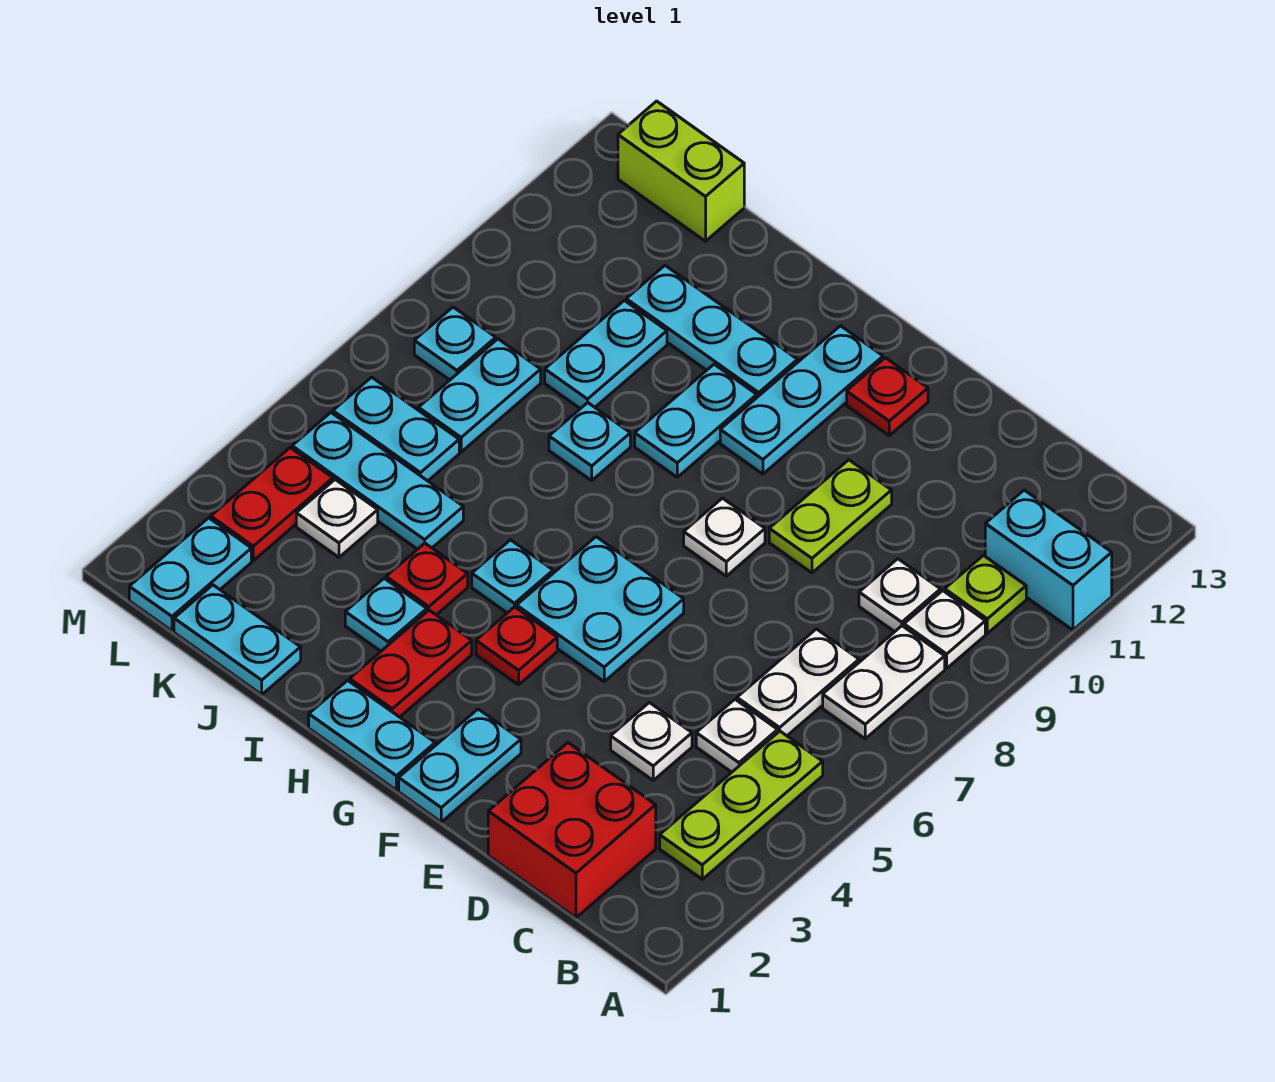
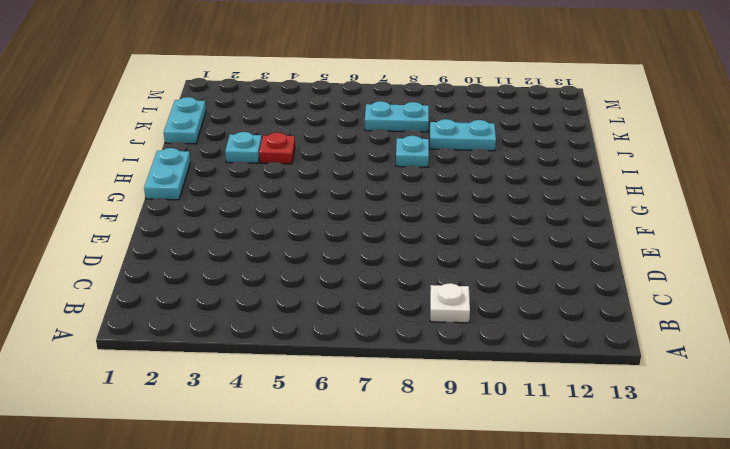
none -> cyan brick A11:B11 level 1
none -> lime plate B3:B5 level 1
none -> white plate B7:B8 level 1
none -> lime plate B10 level 1

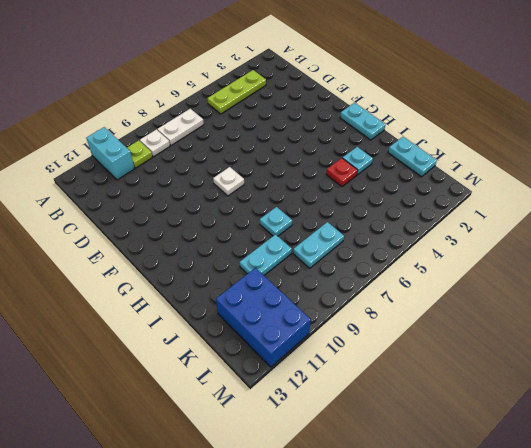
blue brick K11:M12 level 1 -> none
none -> red brick C1:D2 level 1
none -> white plate C5 level 1
none -> white plate C6:C7 level 1
none -> white plate C9 level 1

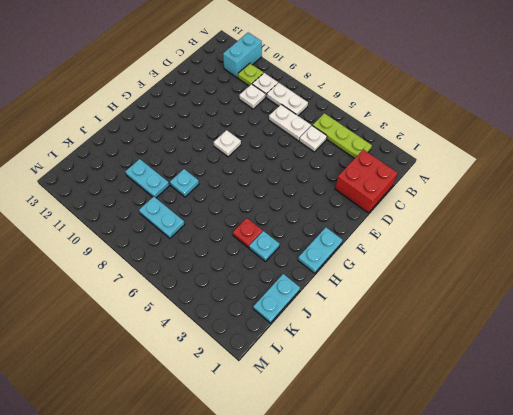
none -> white plate D4 level 1
none -> lime plate E9:E10 level 1
none -> cyan plate F1:F2 level 1
none -> cyan plate F5:G6 level 1

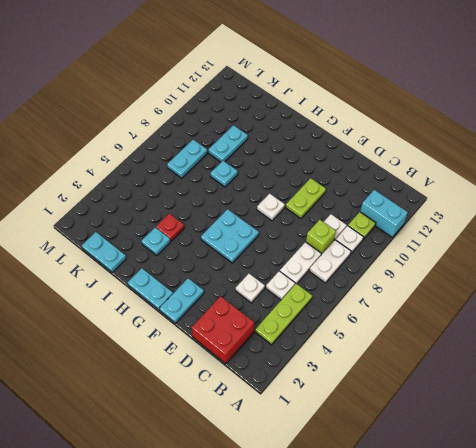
lime brick C8 level 1 -> none
none -> red plate F12 level 1
none -> red plate G4 level 1
none -> cyan plate G10:G12 level 1
none -> red plate H2:H3 level 1

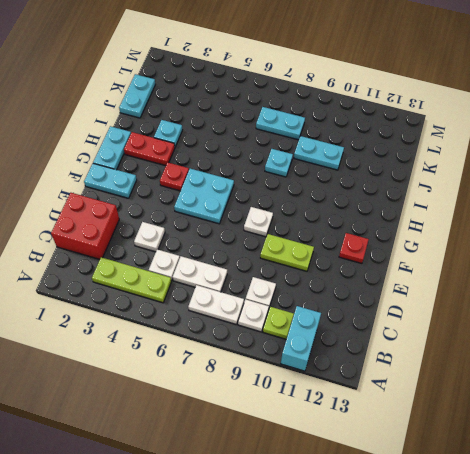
none -> cyan plate G10:G12 level 1
none -> cyan plate H5 level 1
none -> cyan plate H9:H10 level 1
none -> cyan plate H11:J11 level 1

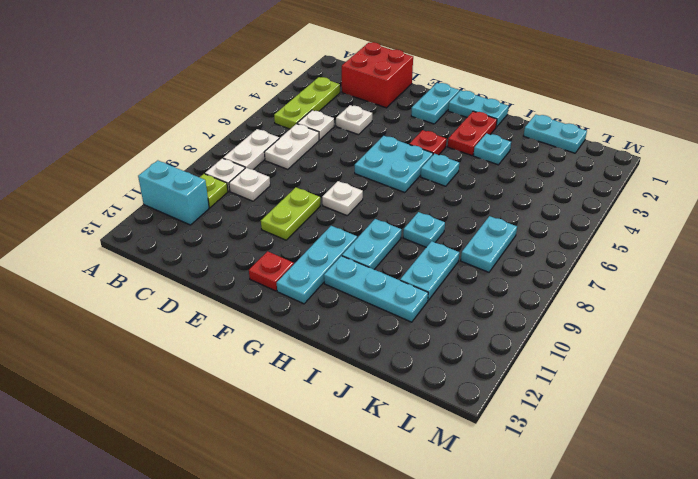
none -> red plate I4 level 1
none -> cyan plate J5:L5 level 1
none -> white plate K4 level 1
none -> cyan plate K6:L6 level 1

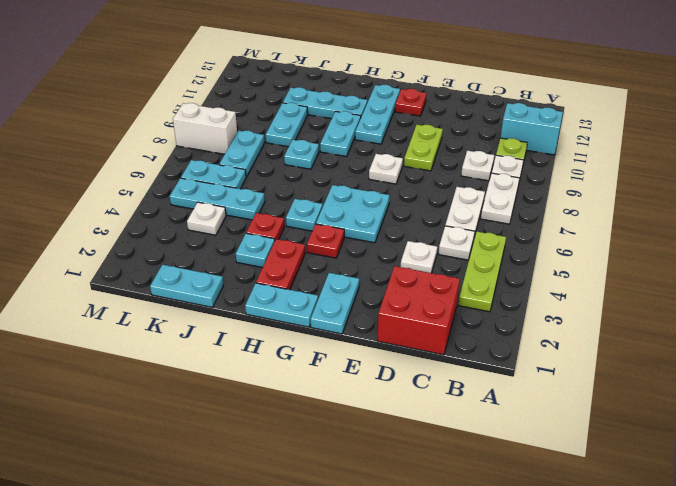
white brick L8:M8 level 1 -> cyan plate L8 level 1
none -> lime brick K13:L13 level 1
none -> cyan plate L1:L2 level 1
none -> red plate L3:L4 level 1

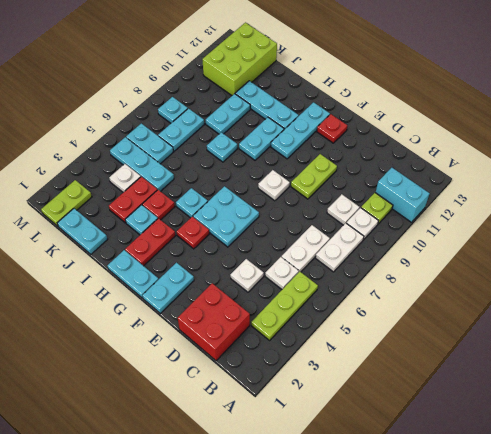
red plate J3:J4 level 1 -> red plate L3:L4 level 1
lime brick K11:L13 level 1 -> lime brick K13:L13 level 1
lime plate L1:L2 level 1 -> cyan plate L1:L2 level 1

